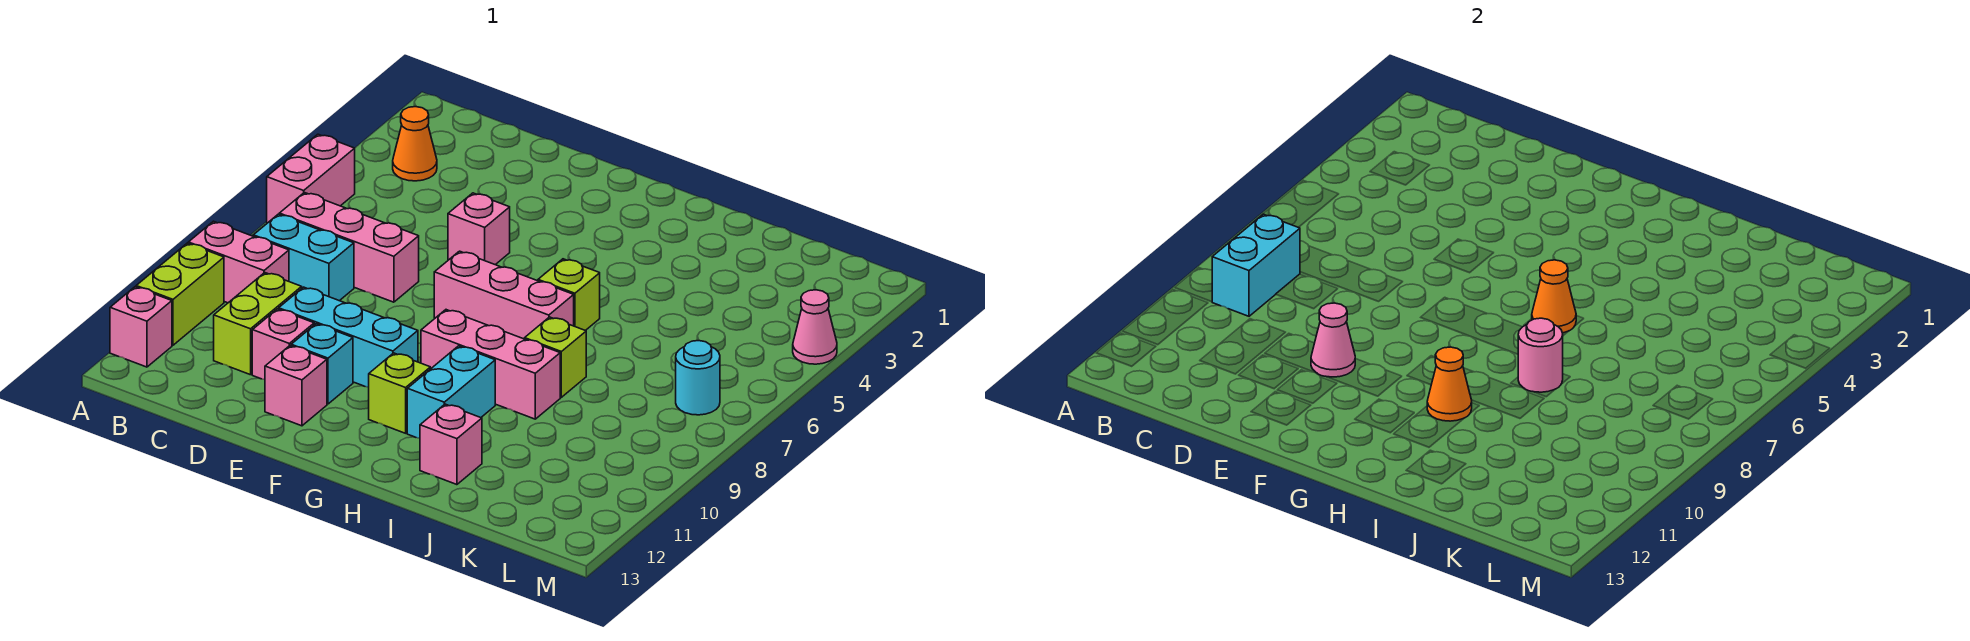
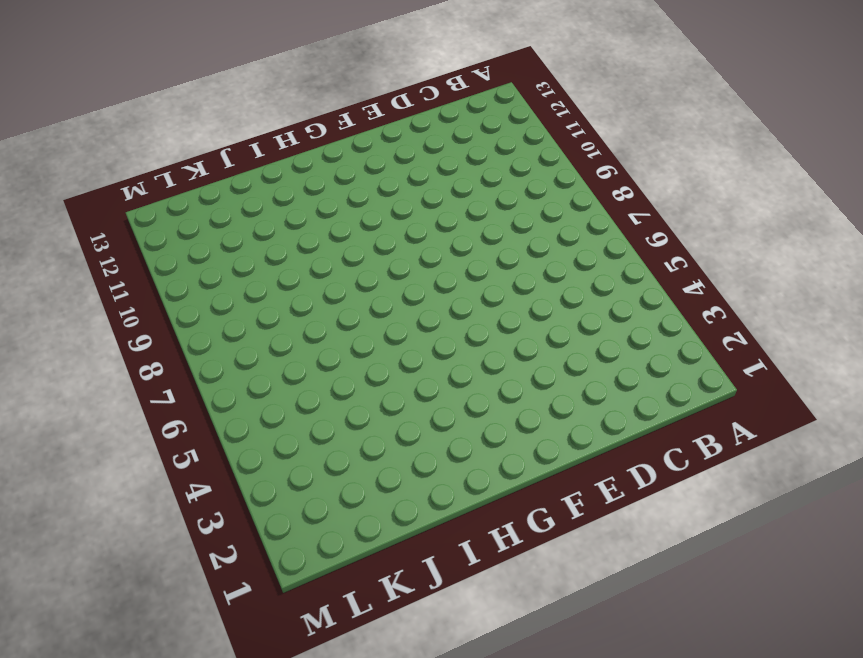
none -> pink brick A5:A6 level 1
none -> pink brick A9:B9 level 1
none -> lime brick A10:A11 level 1

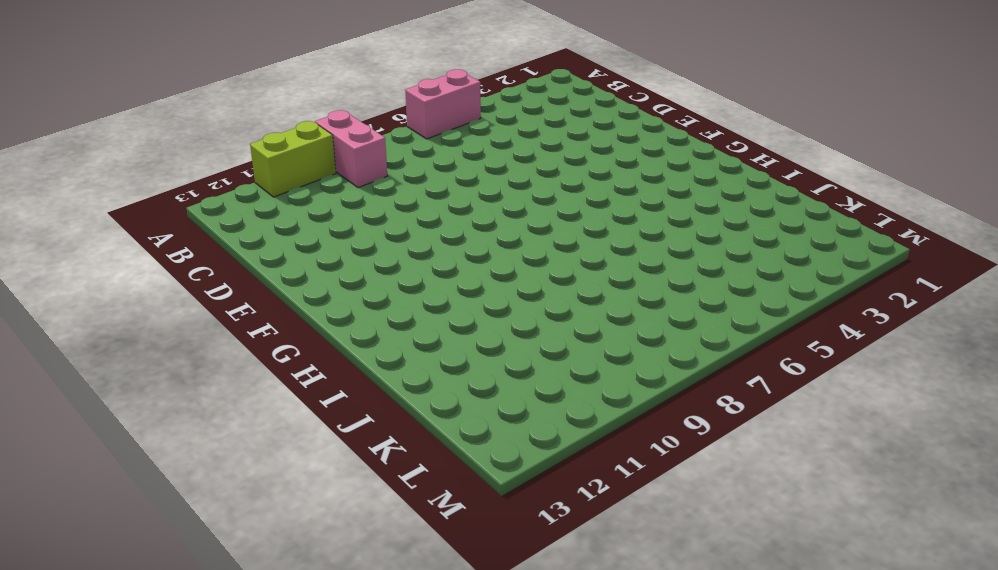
none -> pink brick A12 level 1
none -> orange cone B3 level 1
none -> pink brick B7:D7 level 1

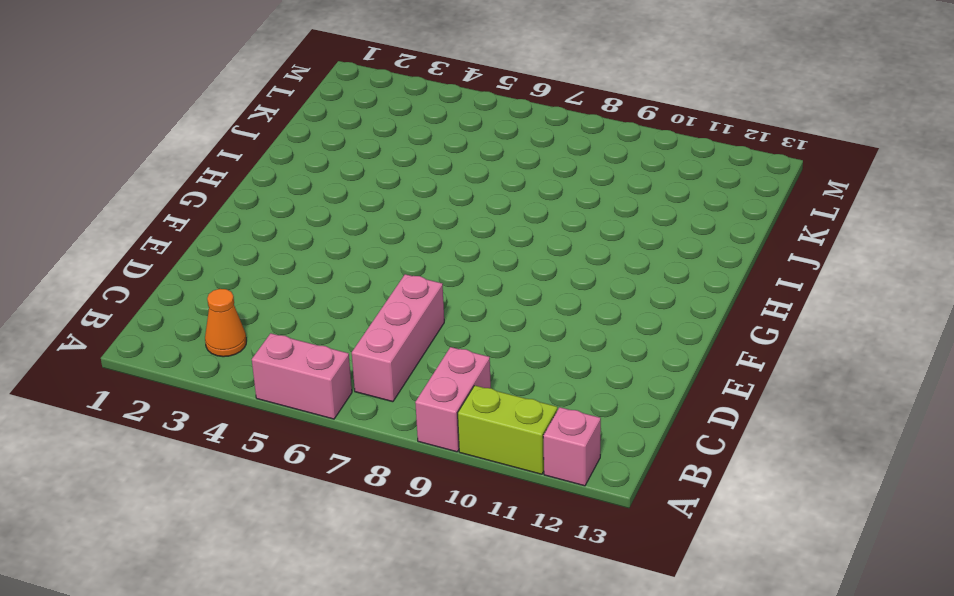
none -> cyan brick B8:C8 level 1
none -> lime brick C10:C11 level 1
none -> cyan brick D10:F10 level 1

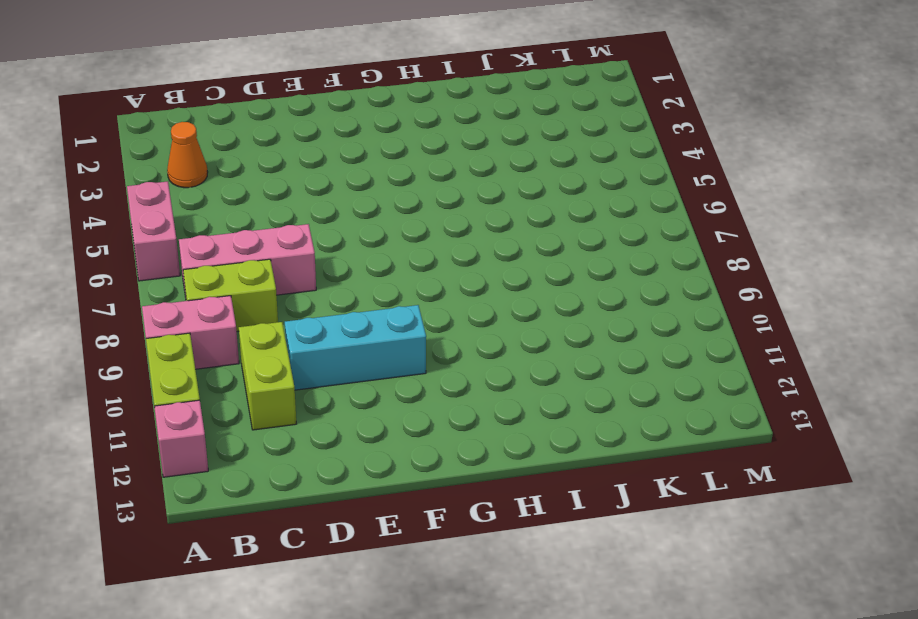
lime brick B8:C8 level 1 -> cyan brick B8:C8 level 1
none -> pink brick D11 level 1
none -> pink brick E5 level 1
none -> cyan brick E11 level 1

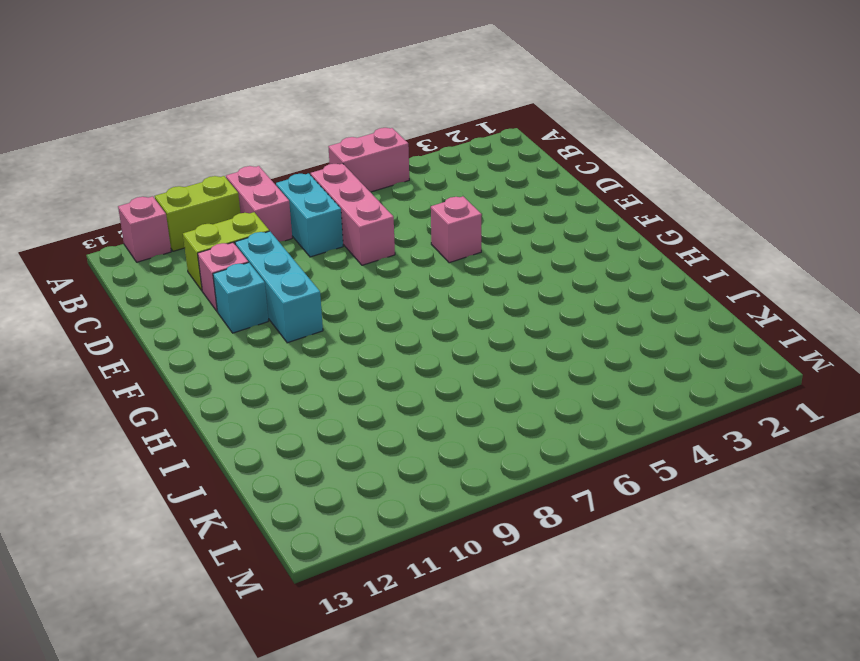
none -> orange cone B3 level 1
none -> pink brick E12 level 1
none -> pink brick F7:H7 level 1

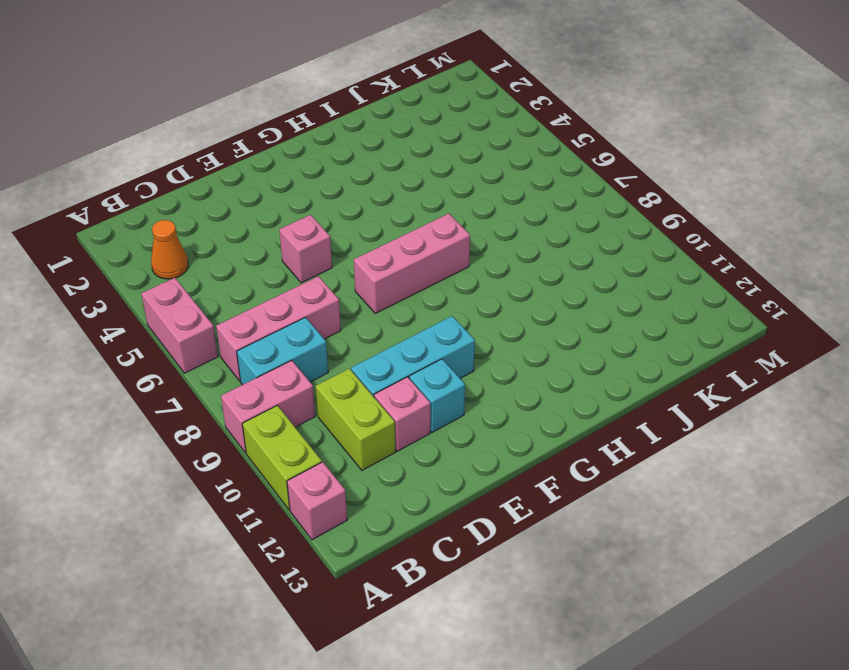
none -> pink brick E12 level 1
none -> pink brick G9:I9 level 1
none -> lime brick G11 level 1

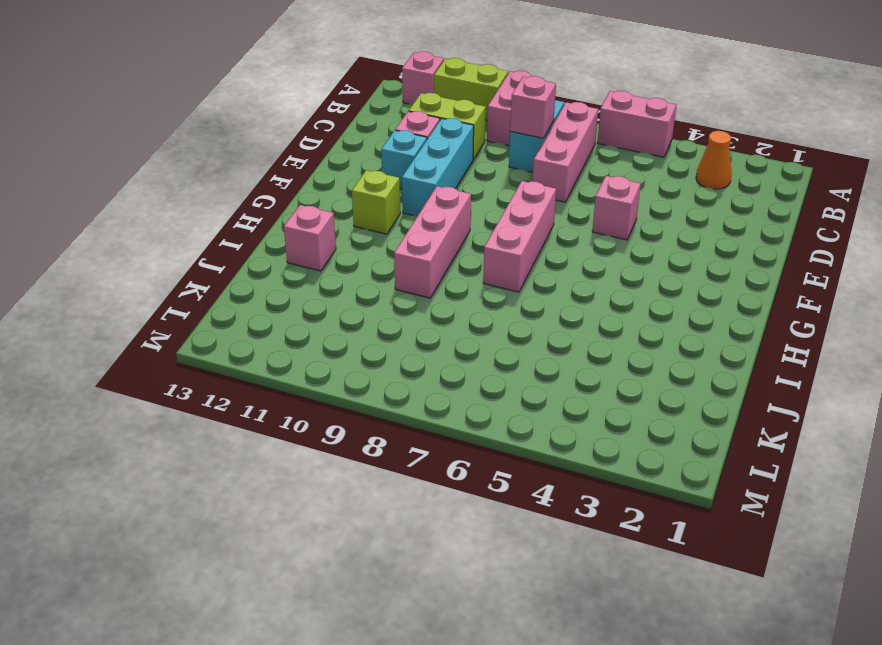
pink brick C8 level 2 -> pink brick E12 level 1
none -> lime brick H6 level 1
none -> cyan brick H10:H11 level 1
none -> lime brick I8 level 1

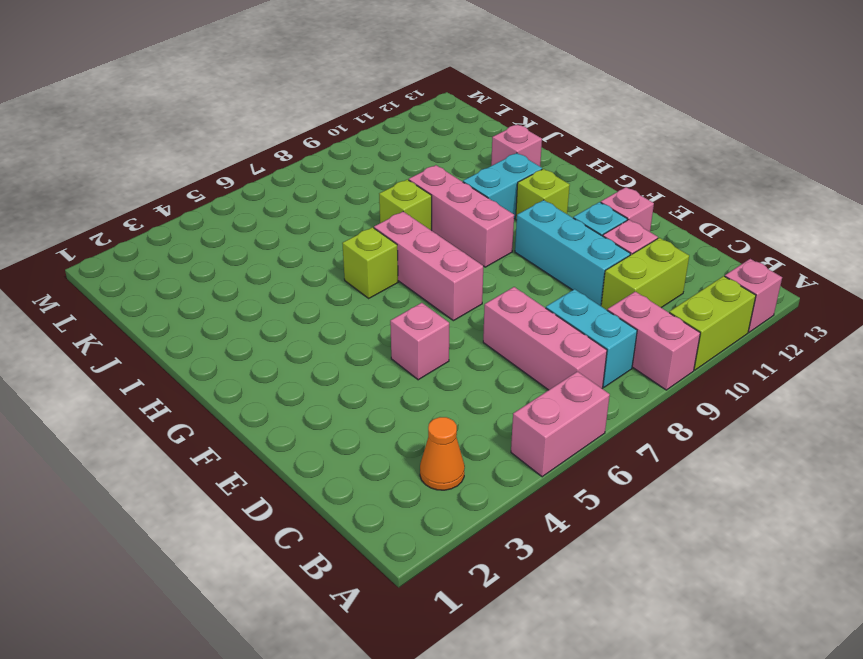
none -> cyan round brick L7 level 1
none -> pink cone M4 level 1
none -> cyan brick B8:B9 level 2

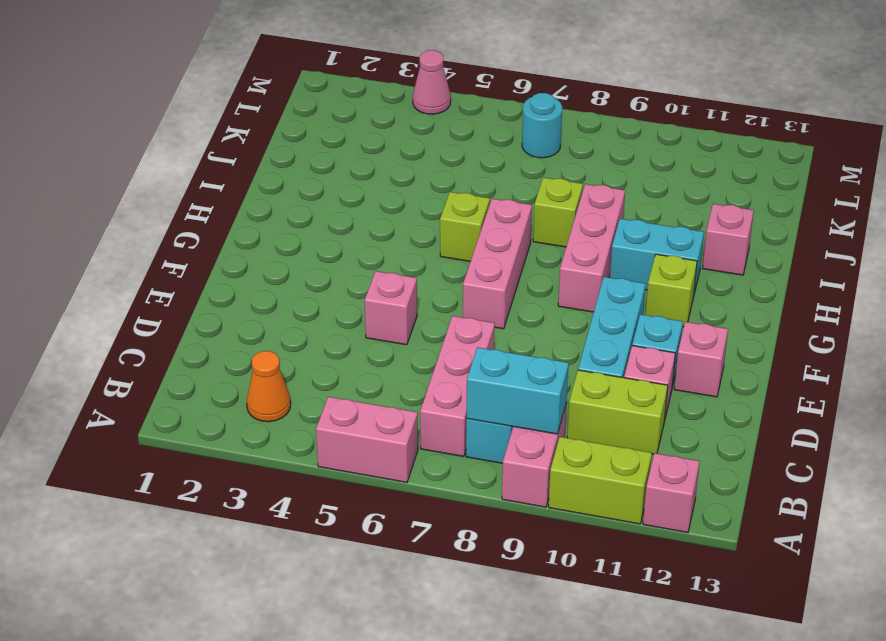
none -> pink cone E10 level 2
none -> orange cone H6 level 2
none -> orange cone H10 level 2

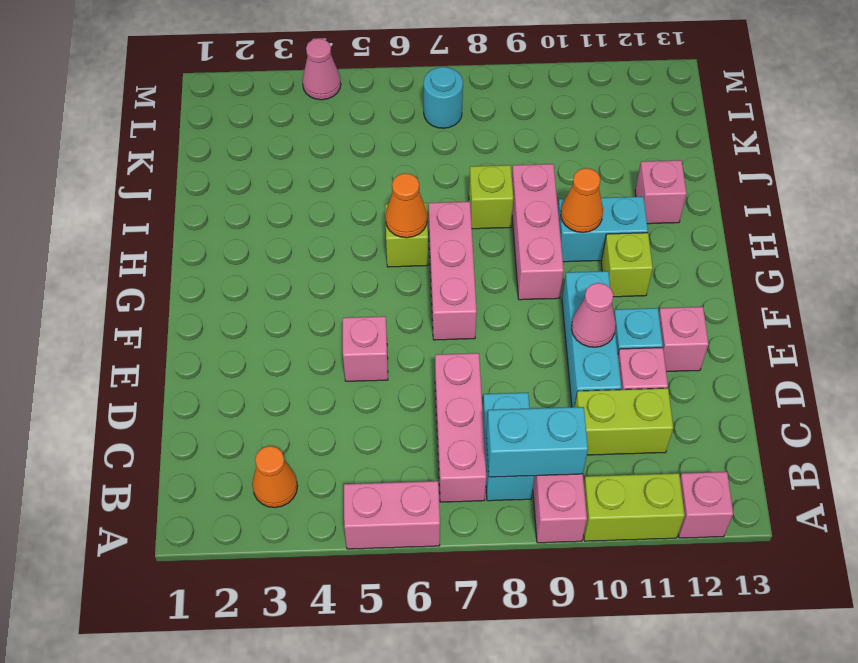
none -> pink round brick I8 level 2

